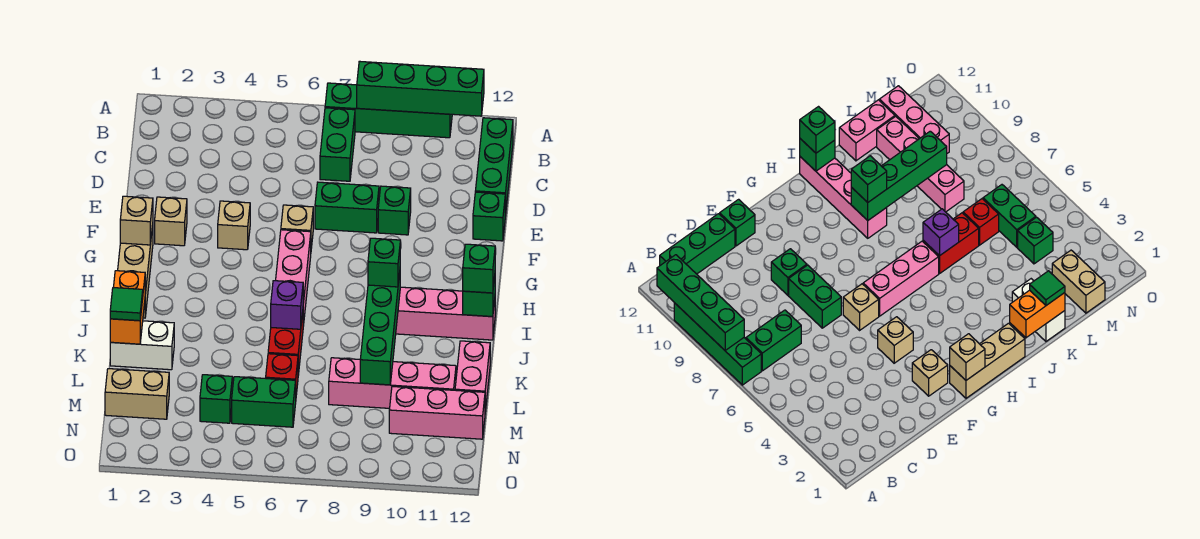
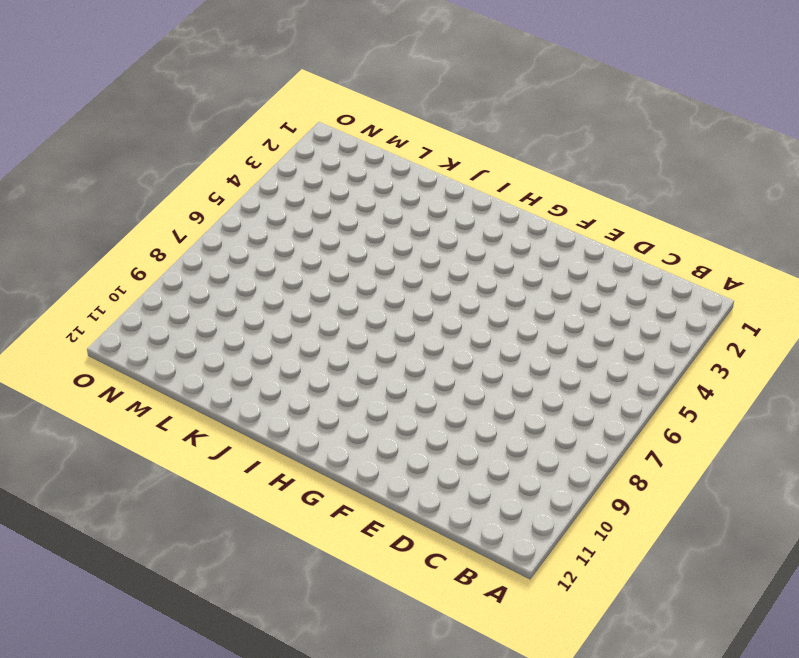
none -> green brick A7:A10 level 1
none -> green brick B7:C7 level 1
none -> green brick B12:D12 level 1
none -> green brick E7:E8 level 1

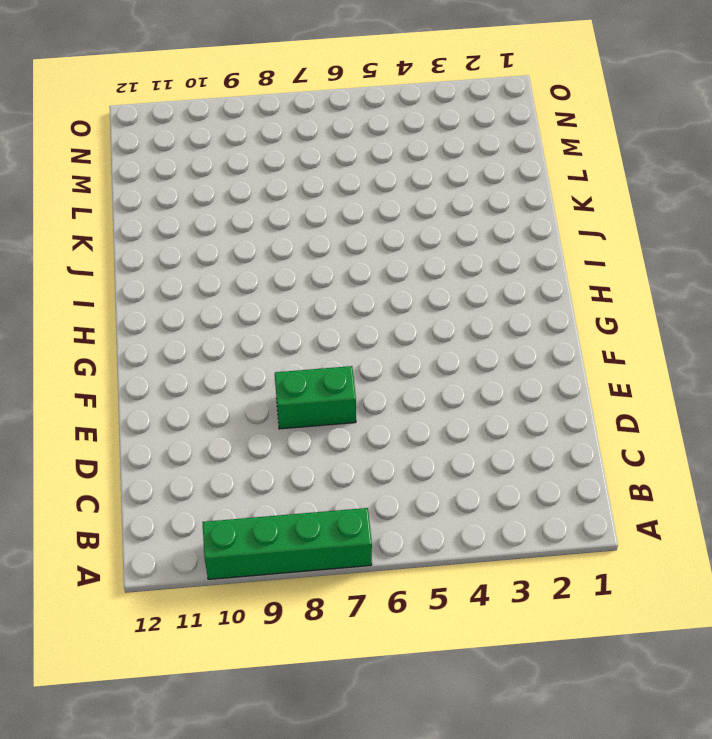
none -> green brick B7:C7 level 1
none -> green brick B12:D12 level 1
none -> green brick E9 level 1
none -> green brick E12 level 1

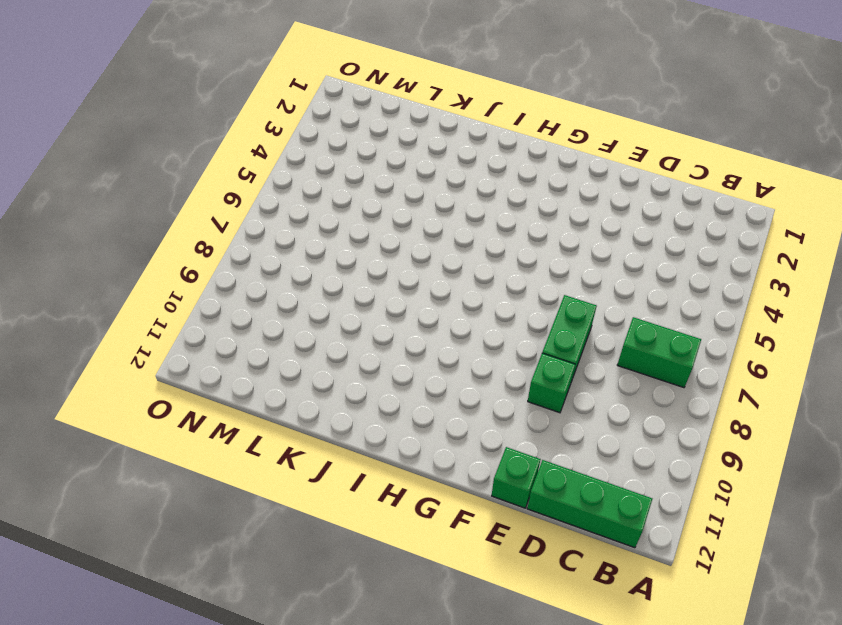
none -> green brick A7:A10 level 1
none -> tan brick F2 level 1
none -> tan brick F4 level 1
none -> tan brick F6 level 1

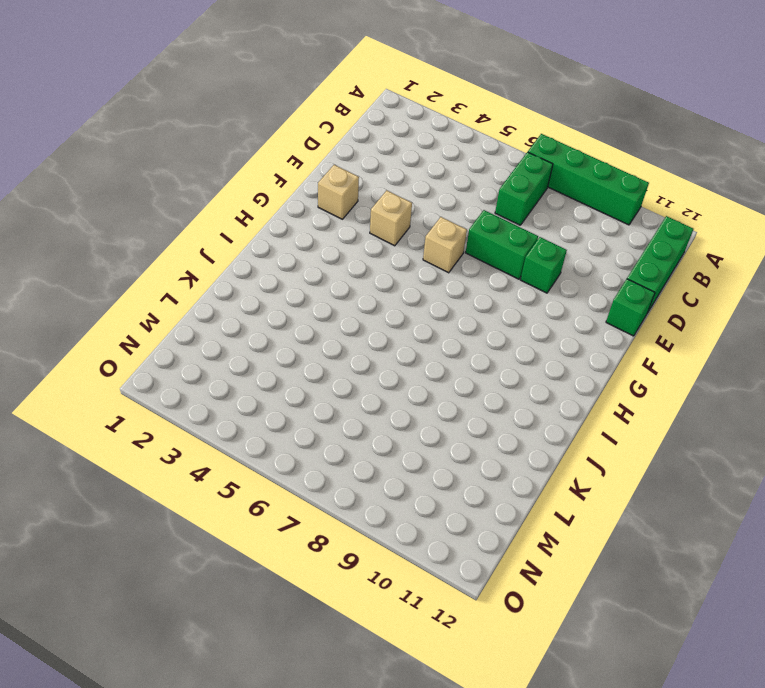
none -> tan brick G1:I1 level 1
none -> pink brick G6:I6 level 1
none -> pink brick I9:I12 level 1
none -> red brick J6:K6 level 1

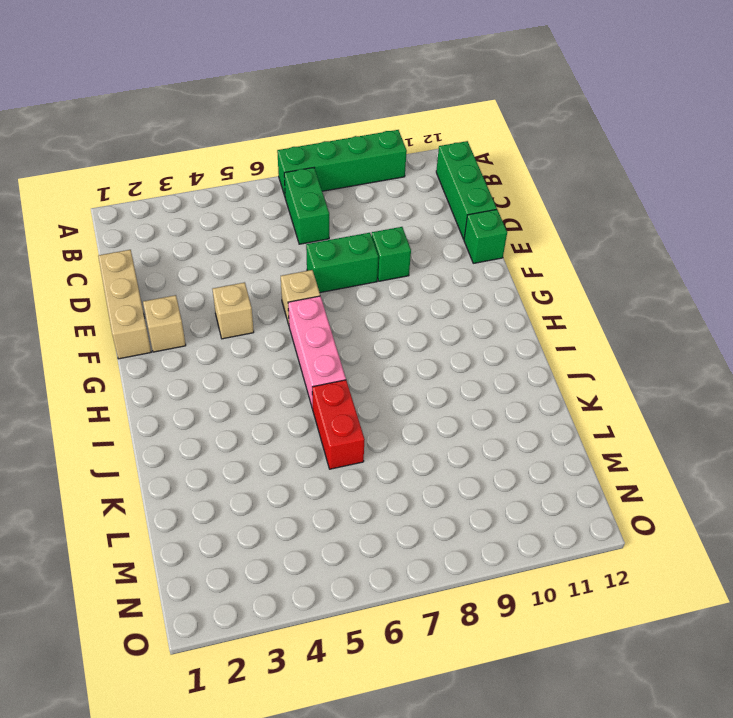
tan brick D1:F1 level 1 -> tan brick G1:I1 level 1
none -> pink brick I9:I12 level 1
none -> white brick K1:K2 level 1
none -> pink brick K12:L12 level 1
none -> red brick L6 level 1

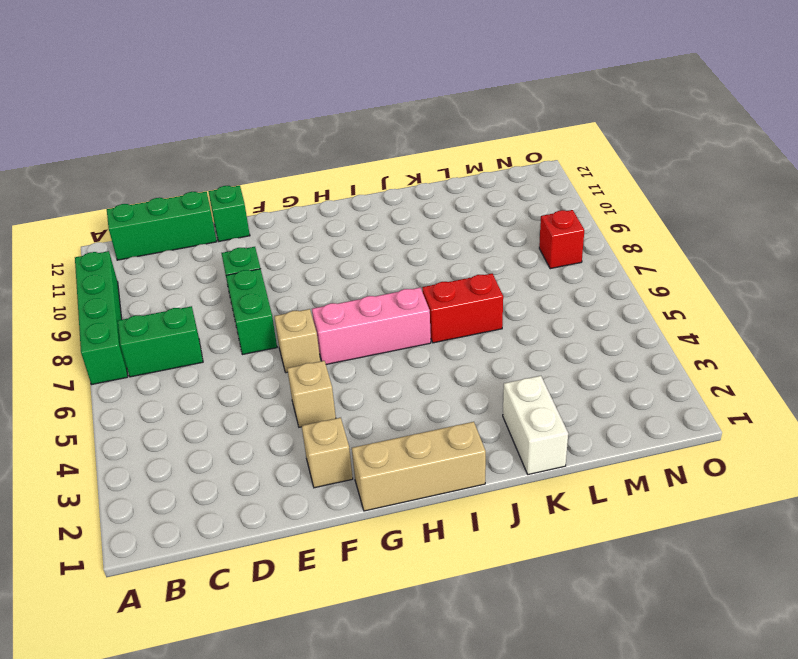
red brick N8 level 1 -> red brick L6 level 1
none -> pink brick I9:I12 level 1
none -> pink brick K12:L12 level 1
none -> pink brick L8:L11 level 1
none -> tan brick M1:M2 level 1

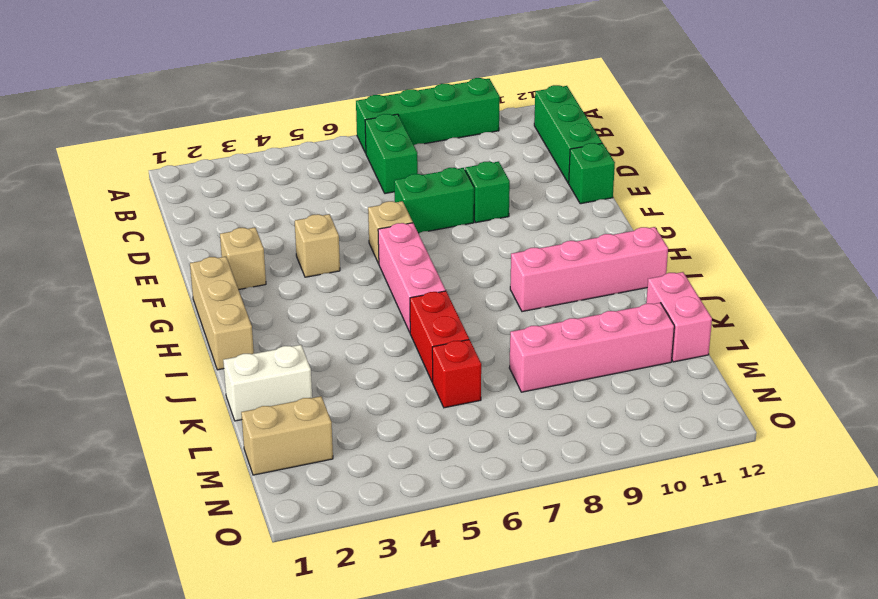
none -> green brick M4 level 1
none -> green brick M5:M6 level 1
none -> pink brick M10:M12 level 1
none -> green brick A8:A11 level 2

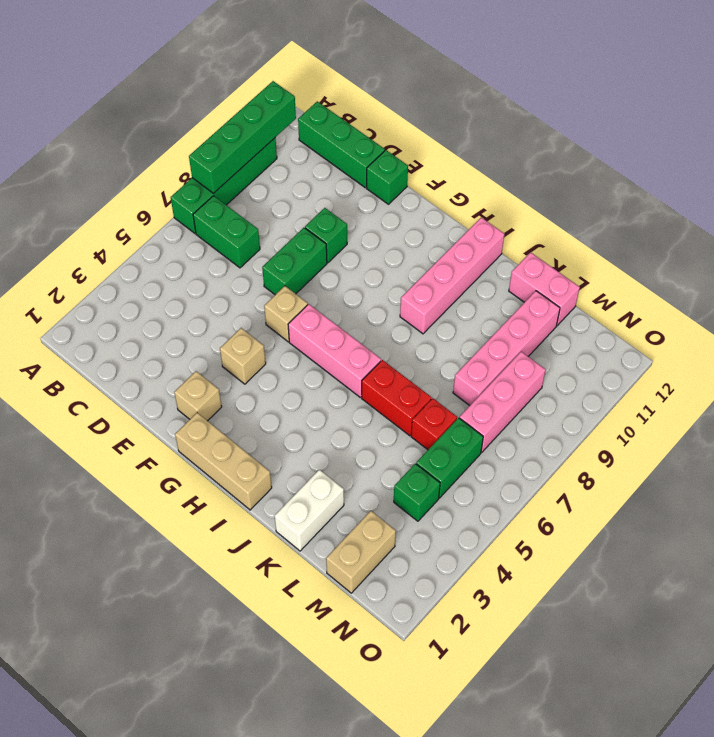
pink brick M7:M9 level 1 -> pink brick M10:M12 level 1
none -> tan brick G1 level 2
none -> green brick I9:L9 level 2
none -> green brick I12 level 2
none -> orange brick J1:K1 level 2

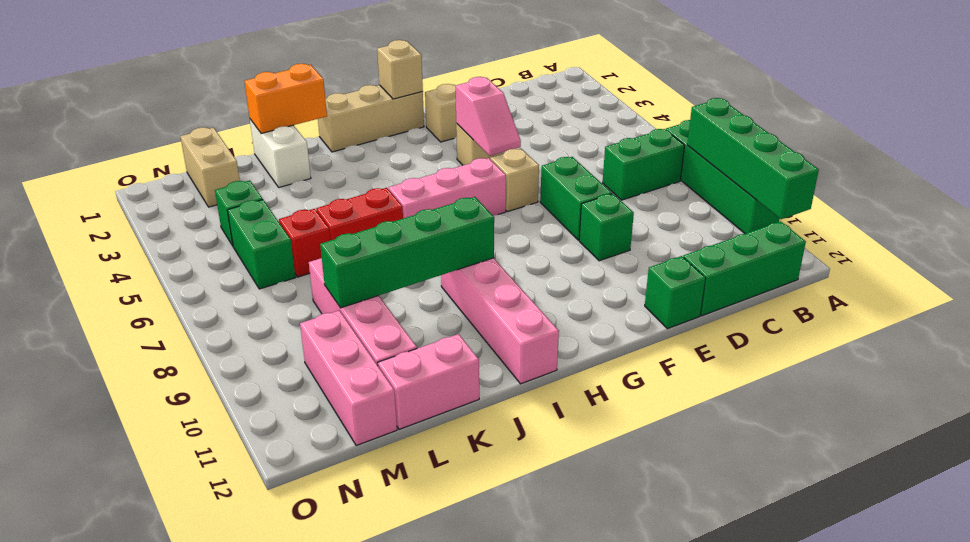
pink slope F4:F5 level 2 top 4 -> none
none -> green brick I12 level 2
none -> purple brick J6 level 2
none -> green brick I9 level 3
none -> green brick I12 level 3

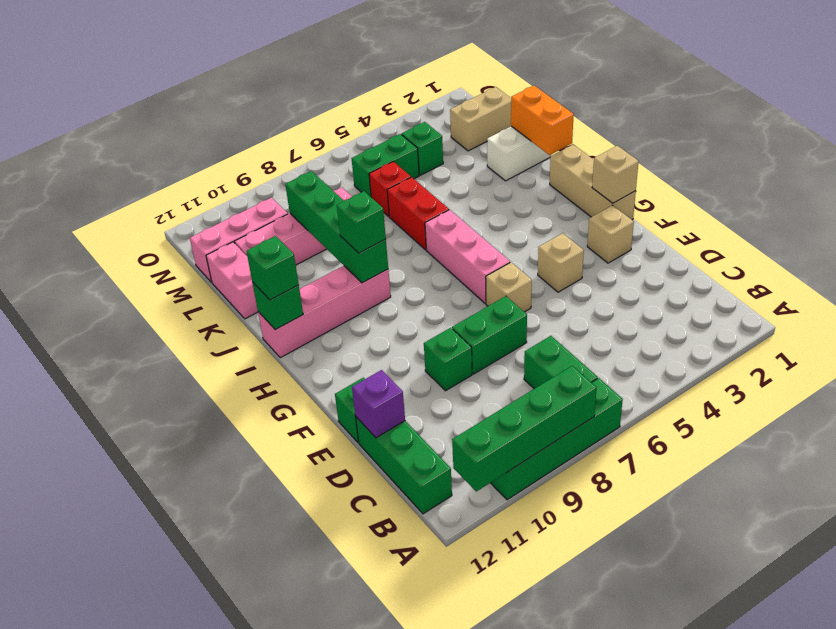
purple brick D12 level 2 -> purple brick J6 level 2
none -> green tile K1 level 3

